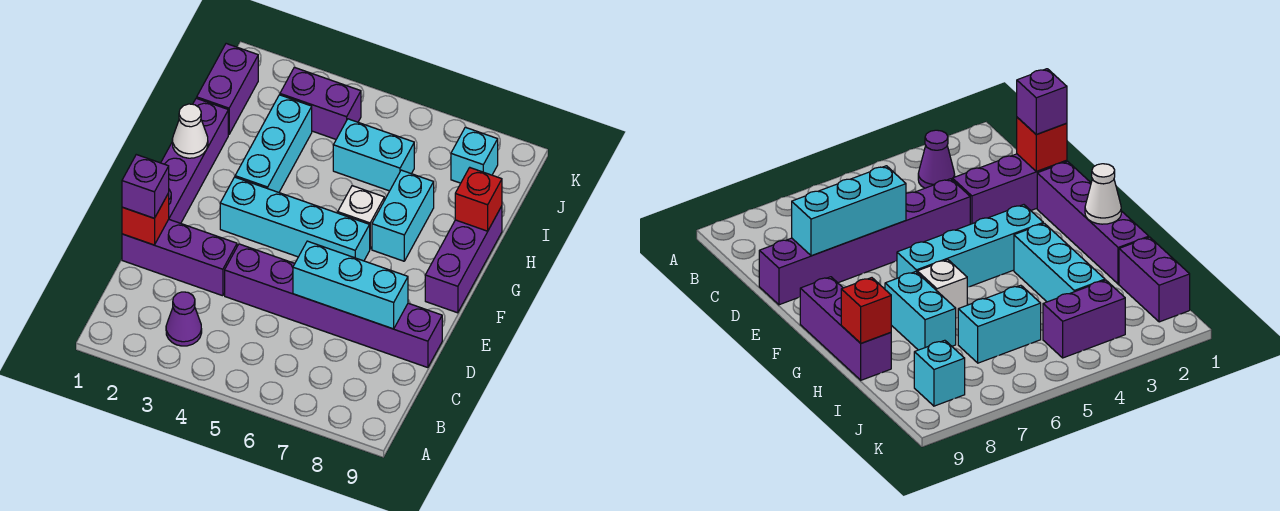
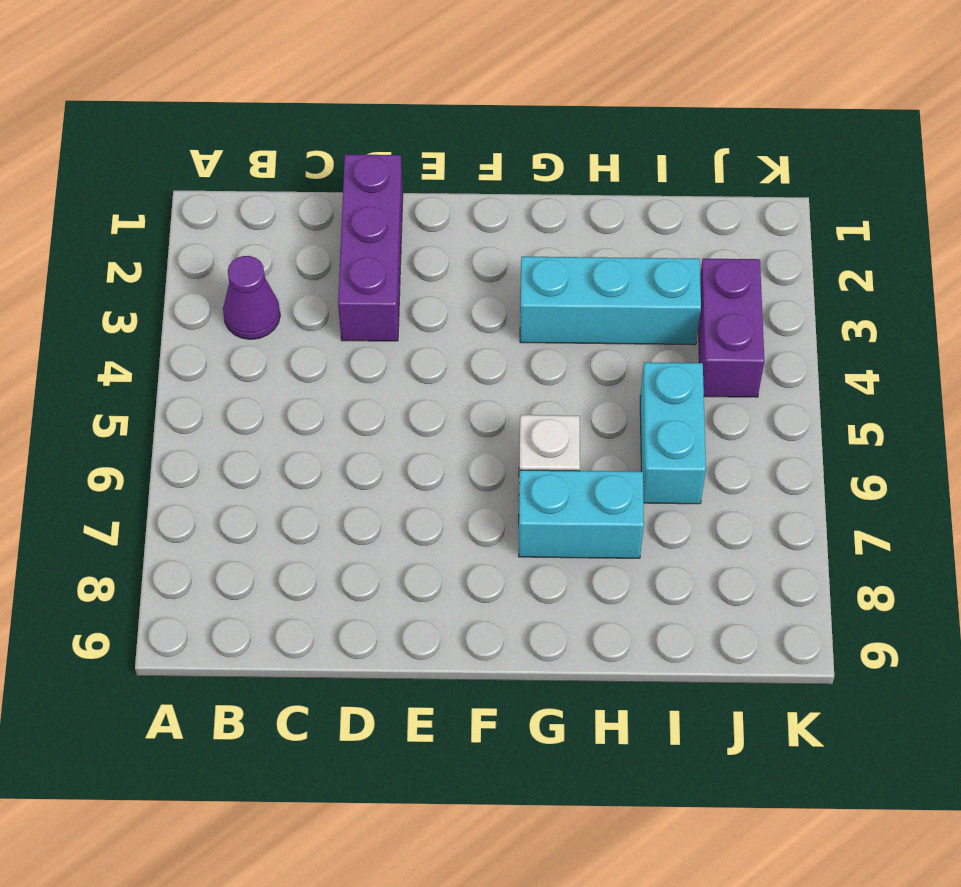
none -> purple brick D4:D9 level 1
none -> purple brick E1:H1 level 1
none -> cyan brick F3:F6 level 1

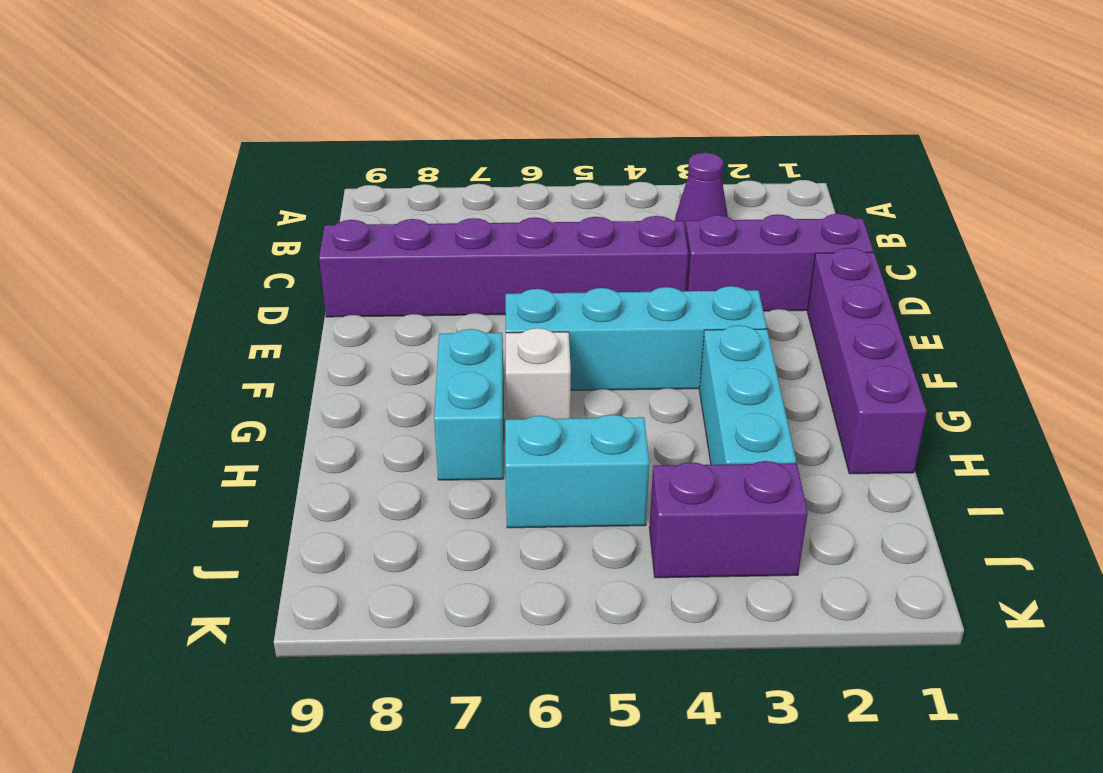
none -> purple brick F9:H9 level 1
none -> purple brick I1:J1 level 1
none -> cyan brick J8 level 1

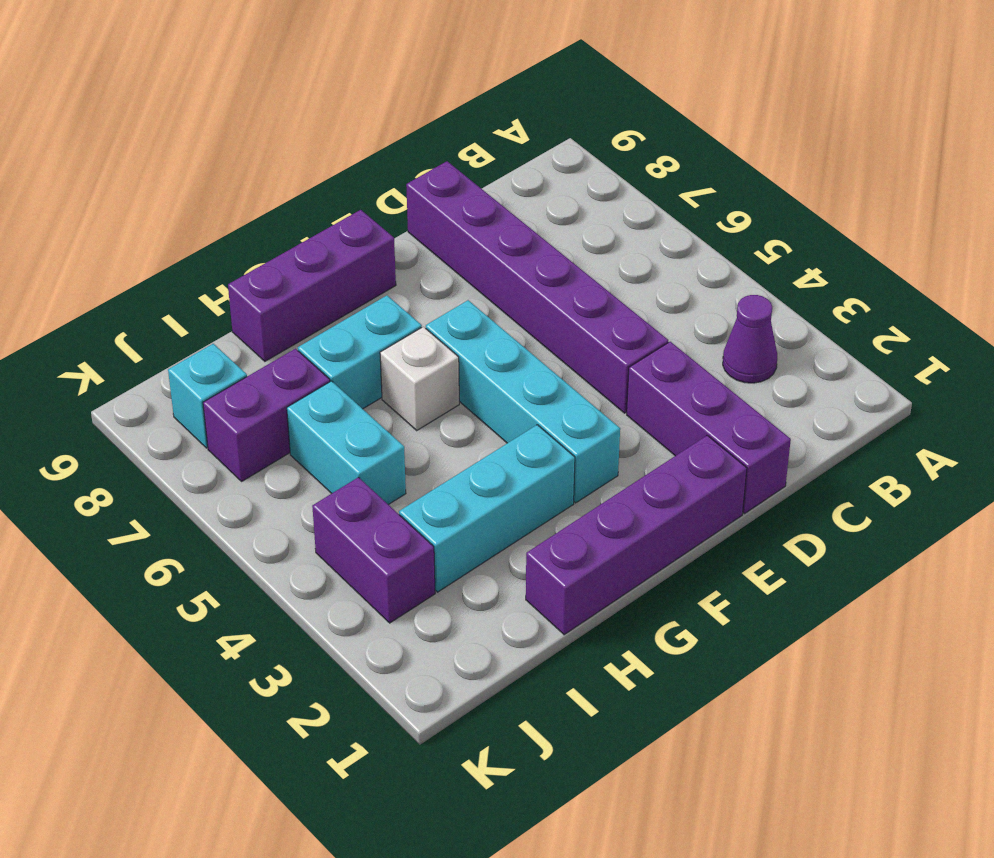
purple brick I7:J7 level 1 -> purple brick I1:J1 level 1
none -> red brick D1 level 2
none -> cyan brick D6:D8 level 2
none -> white cone G1 level 2

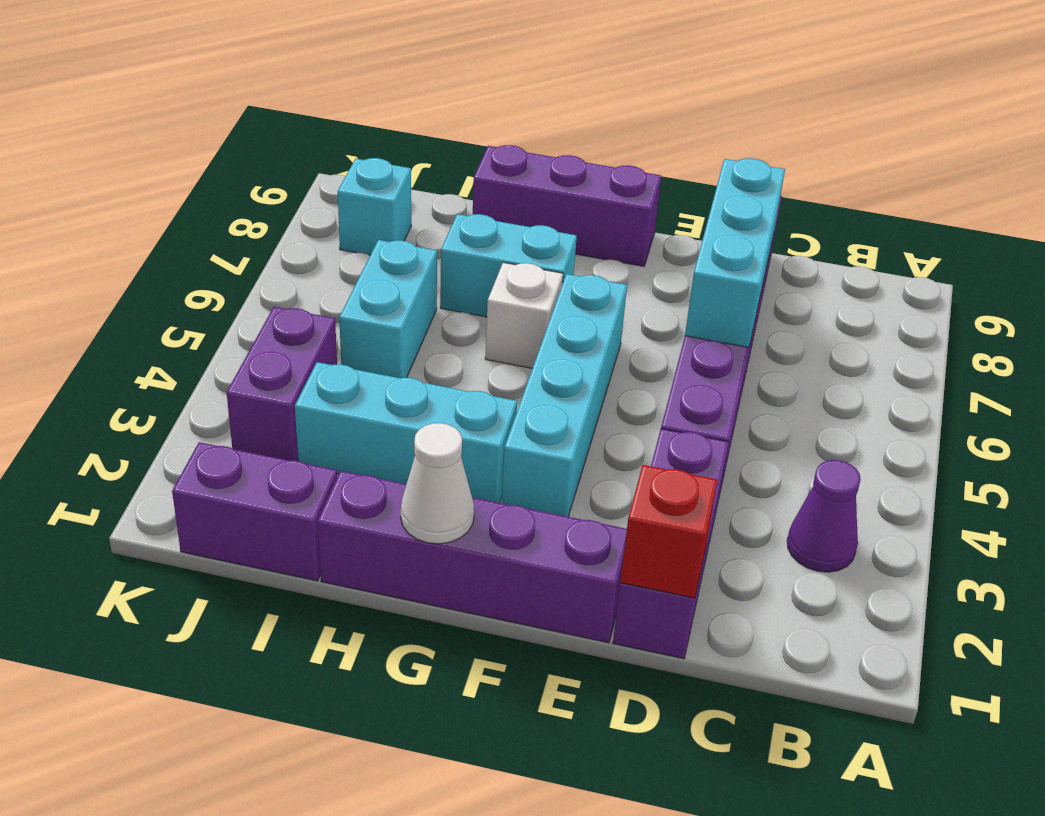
none -> red brick H9 level 2
none -> purple brick D1 level 3

